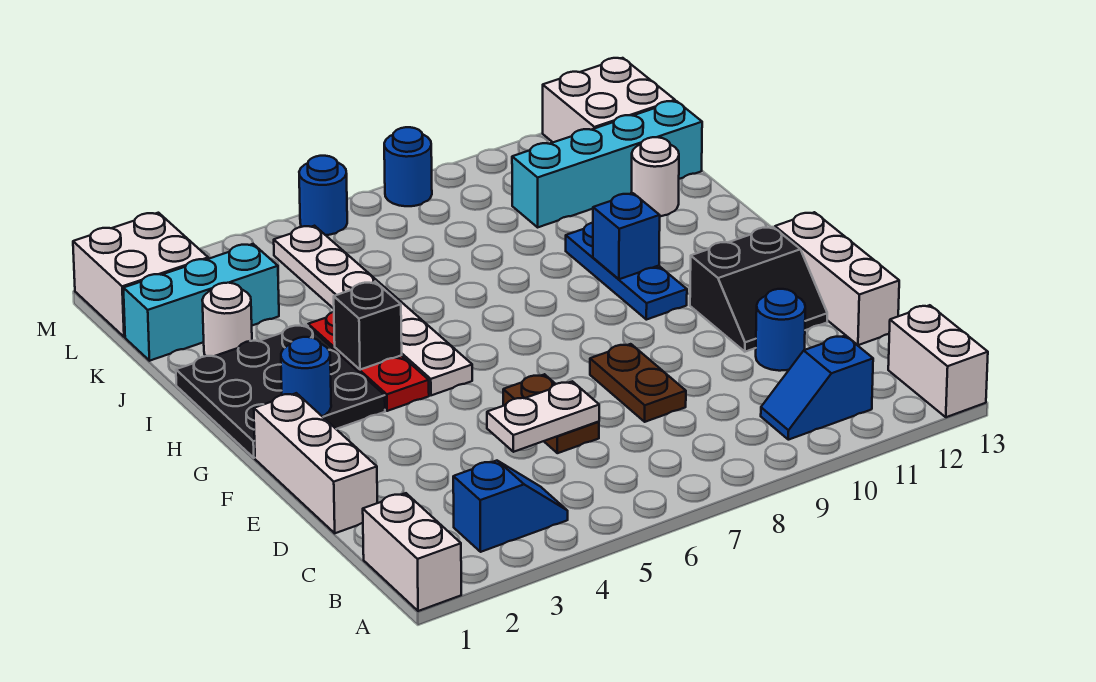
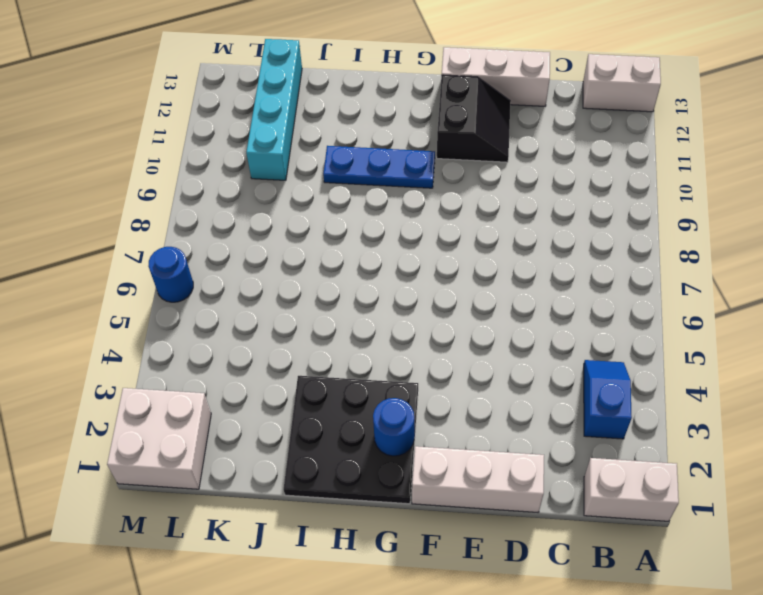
none -> blue slope B10:B11 level 1 top 11
none -> brown plate D6:E6 level 1
none -> brown plate D8:E8 level 1

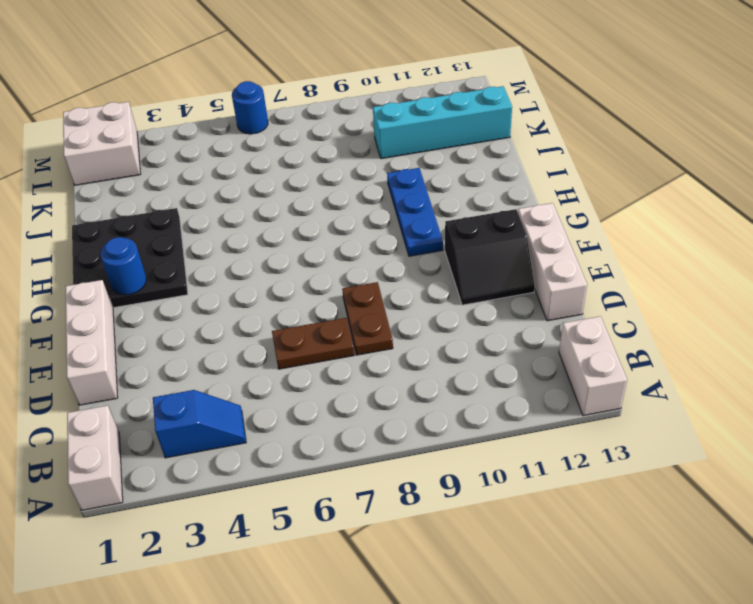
brown plate D6:D7 level 1 -> brown plate D6:E6 level 1
none -> blue slope B10:B11 level 1 top 11
none -> blue round brick D11 level 1
none -> red plate G4:I4 level 1

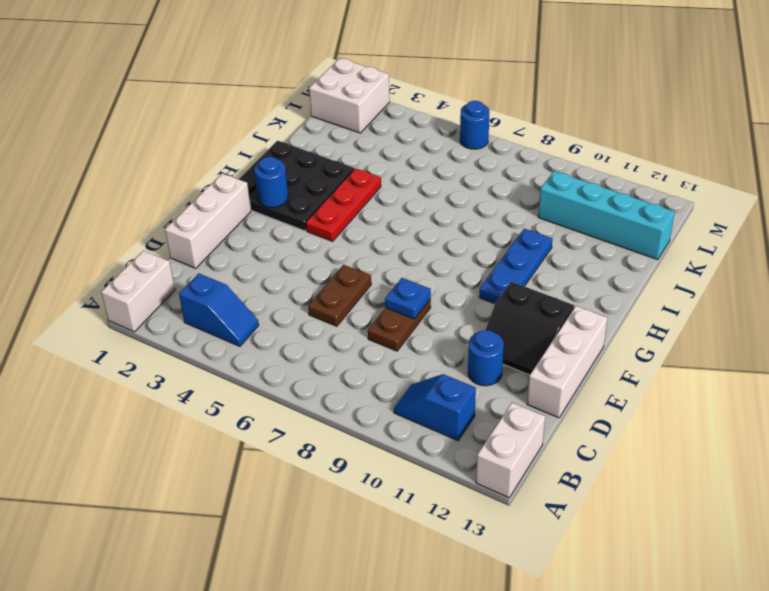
blue plate E8 level 2 -> none
none -> white plate G5:L5 level 1
none -> white round brick J2 level 1
none -> white round brick J12 level 1

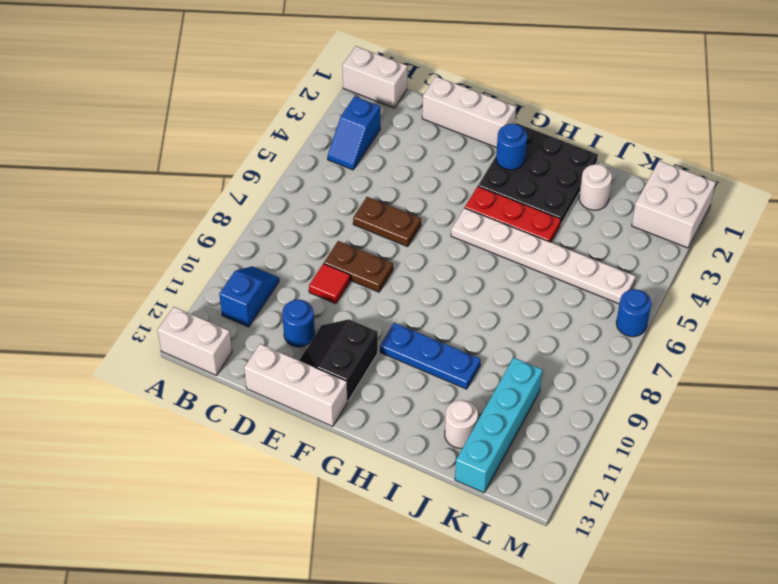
red tile D9 level 1 -> none
none -> cyan brick K1:K3 level 1
none -> white brick L12:M13 level 1
none -> blue round brick M8 level 1

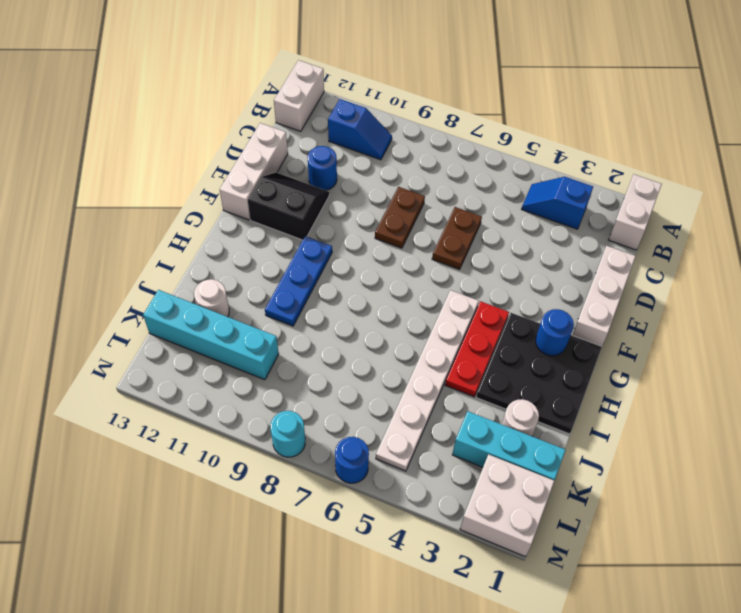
cyan round brick M8 level 1 -> blue round brick M8 level 1
none -> white brick L12:M13 level 1
none -> white plate D5:D6 level 2
none -> black brick H4 level 2

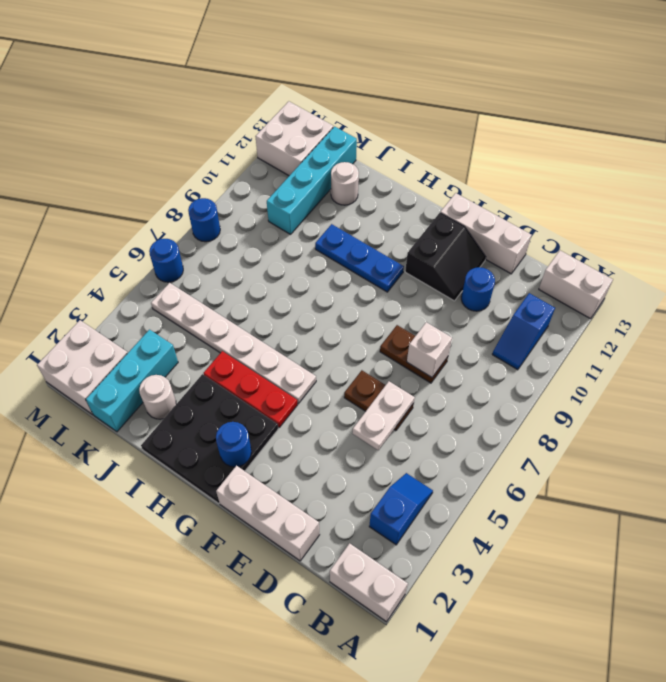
white brick D8 level 2 -> none
none -> black brick H4 level 2
none -> blue brick H10 level 2

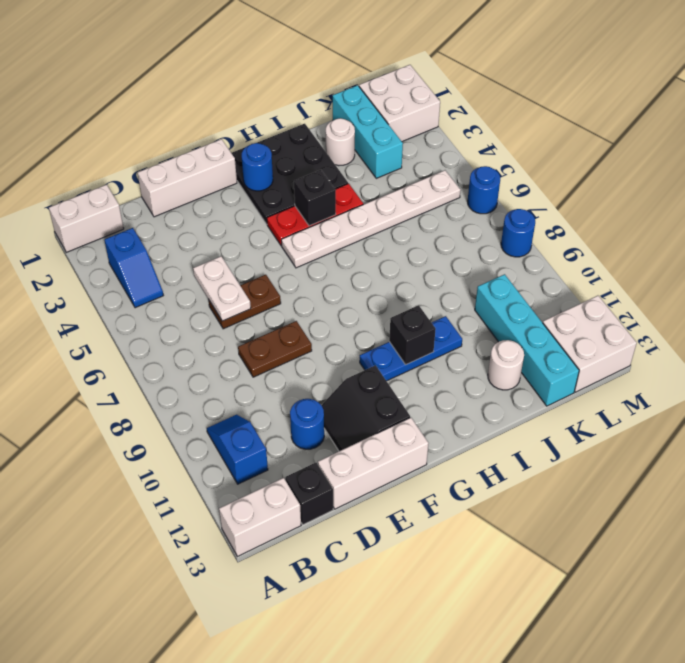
black brick C13 level 1 -> none
black brick H10 level 2 -> blue brick H10 level 2

